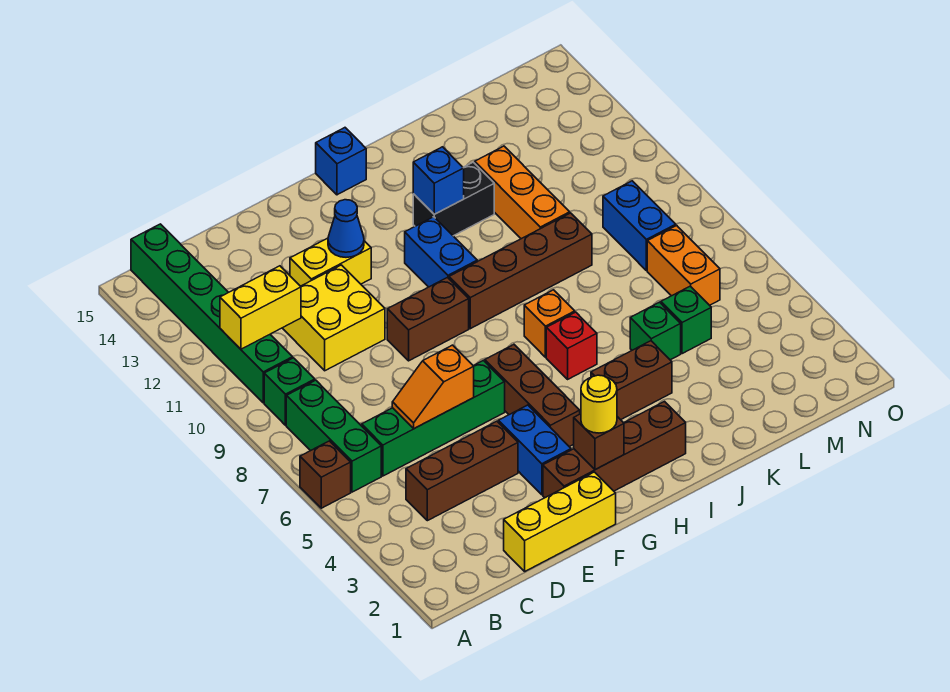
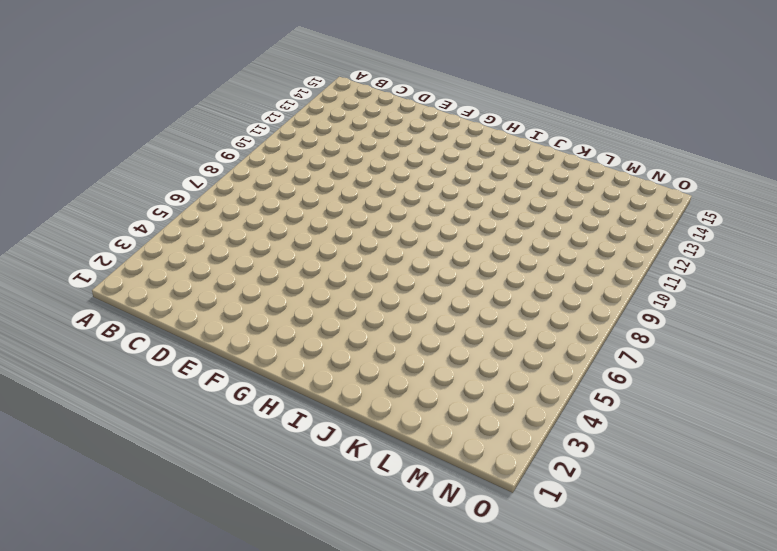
none -> brown brick A6 level 1
none -> green brick B6:B8 level 1
none -> green brick B9 level 1
none -> green brick B10:B15 level 1

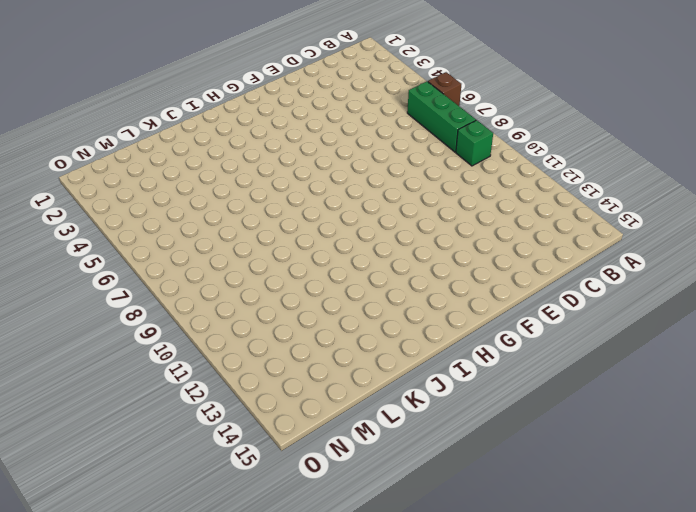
none -> green brick B10:B15 level 1
none -> brown brick C4:E4 level 1
none -> green brick C6:F6 level 1
none -> yellow brick D1:F1 level 1

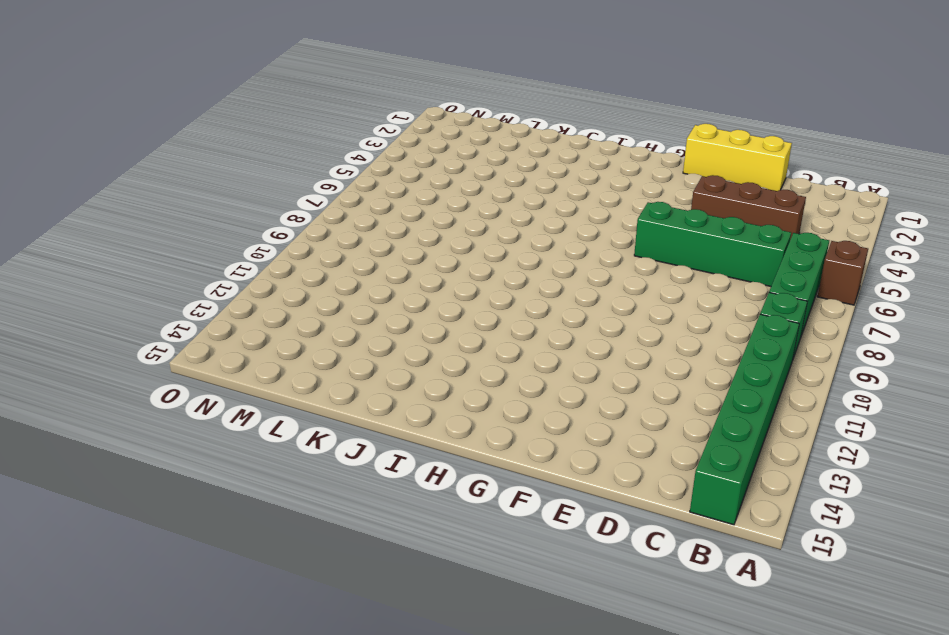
none -> yellow brick D10:E11 level 1
none -> yellow brick E12:F12 level 1
none -> brown brick F2:I2 level 1
none -> blue brick F3:F4 level 1

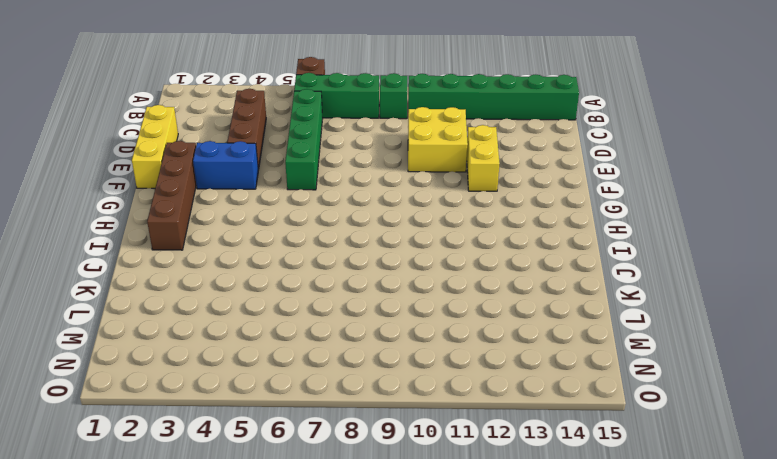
none -> brown brick F9:G9 level 1
none -> brown brick G4:G6 level 1
none -> brown brick H9:K9 level 1
none -> blue brick H10:H11 level 1

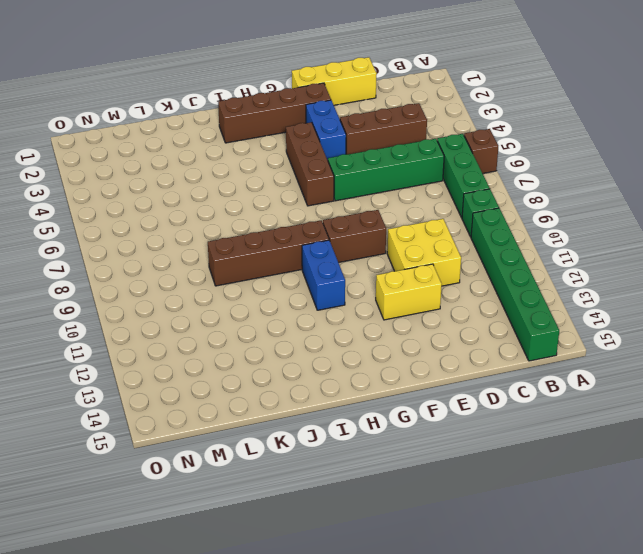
none -> blue brick H15 level 1
none -> brown brick I4:J4 level 1
none -> red brick I6 level 1
none -> orange brick I7 level 1

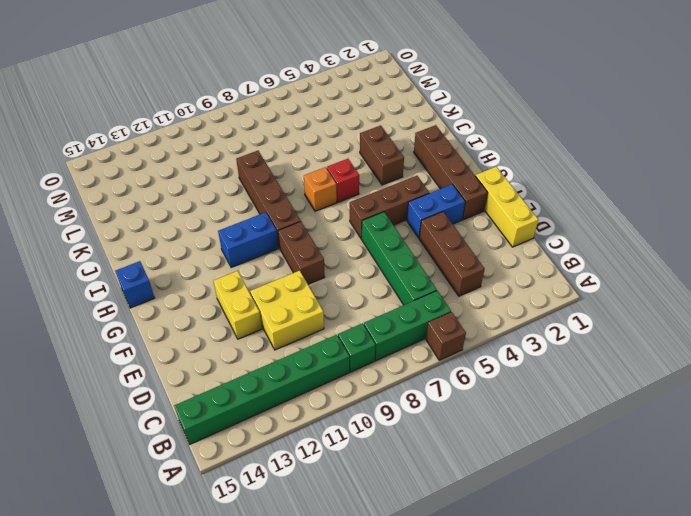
none -> black brick I12:J12 level 1
none -> green brick K5 level 1
none -> orange brick K10:K12 level 1
none -> green brick L5 level 1

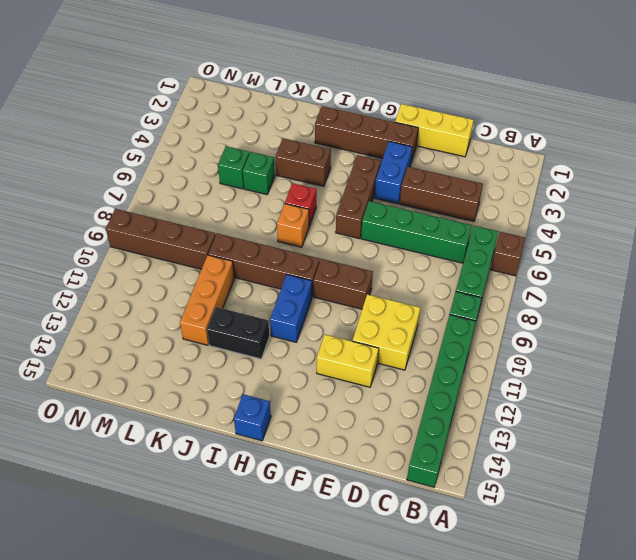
brown brick L9:O9 level 1 -> blue brick M8:M9 level 1
none -> orange brick M6:M7 level 1
none -> yellow brick B11:C11 level 2
none -> orange slope D6:E6 level 2 top E
none -> blue cone F12 level 2

